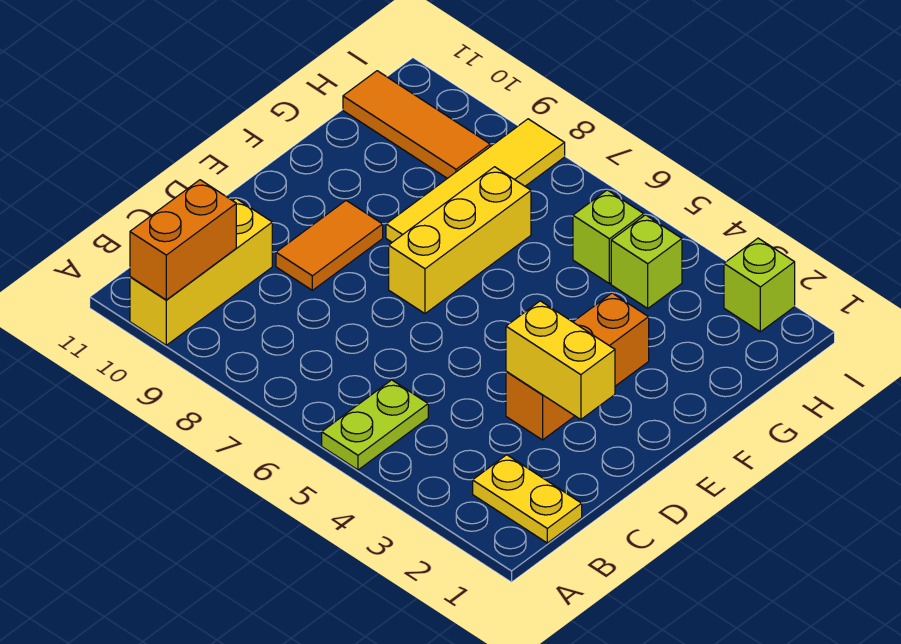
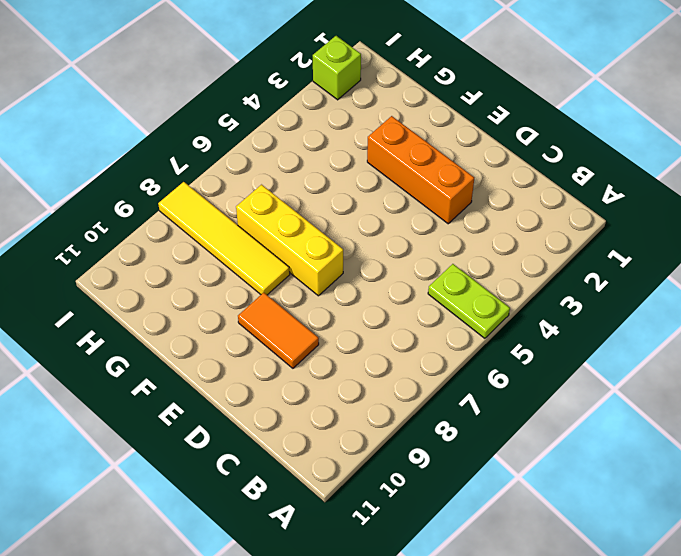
none -> yellow brick A10:C10 level 1
none -> yellow plate B1:B2 level 1
none -> lime brick H4 level 1

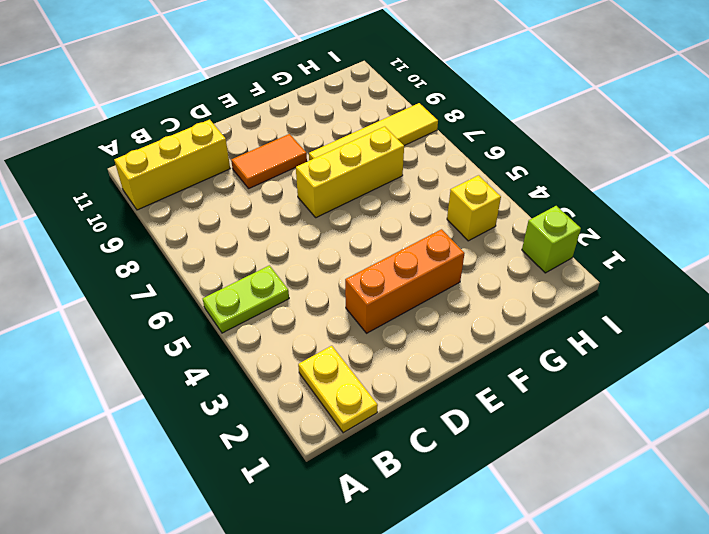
yellow brick H4 level 1 -> lime brick H4 level 1
none -> lime brick H5 level 1
none -> orange tile H9:H11 level 1
none -> orange brick A10:B10 level 2

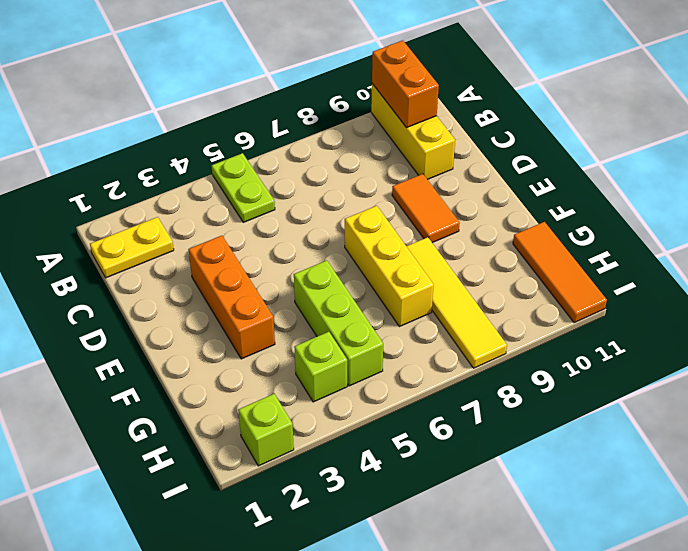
lime brick F5:H5 level 1 -> lime brick H5 level 1
orange tile G11:I11 level 1 -> orange tile H9:H11 level 1
none -> yellow brick D2:D3 level 2

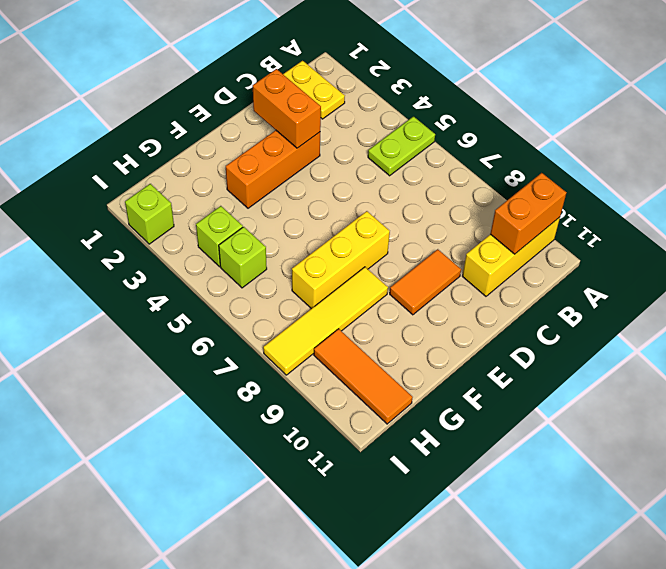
orange brick D2:D3 level 2 -> yellow brick D2:D3 level 2

